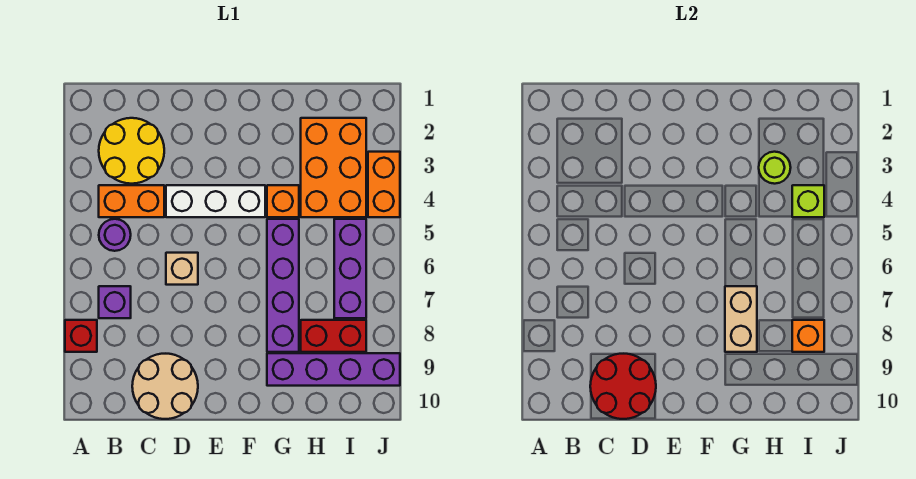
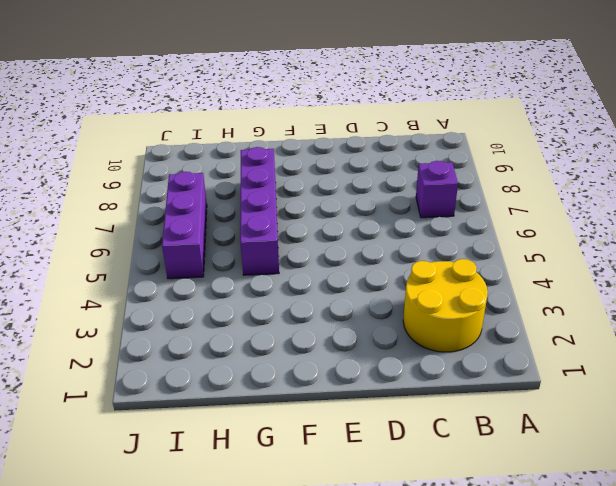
none -> red brick A8 level 1
none -> orange brick B4:C4 level 1
none -> purple round brick B5 level 1

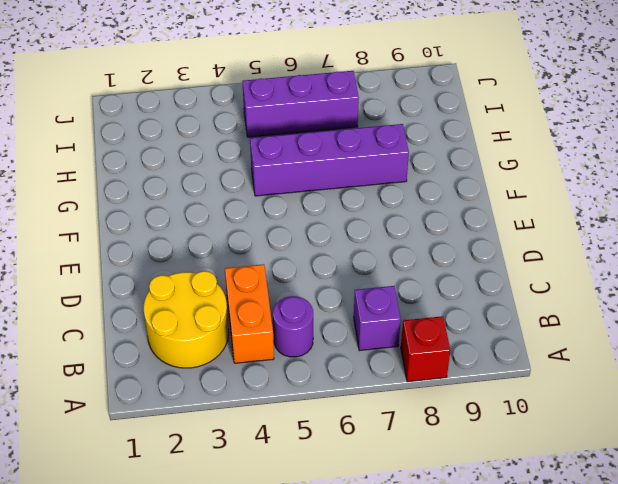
none -> tan round brick C9:D10 level 1
none -> white brick D4:F4 level 1
none -> tan brick D6 level 1

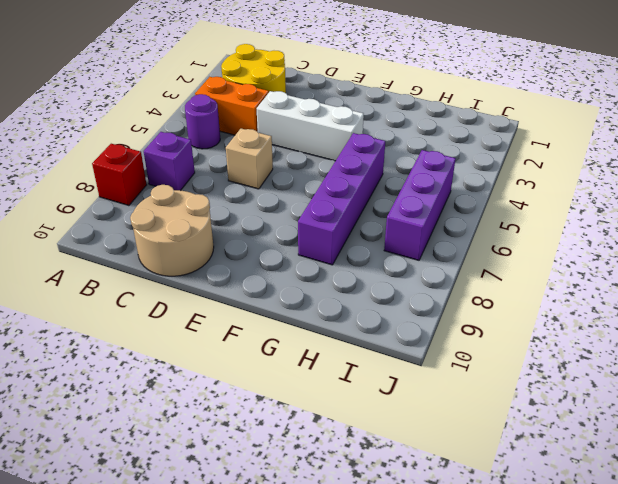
none -> orange brick G4 level 1
none -> purple brick G9:J9 level 1
none -> orange brick H2:I4 level 1

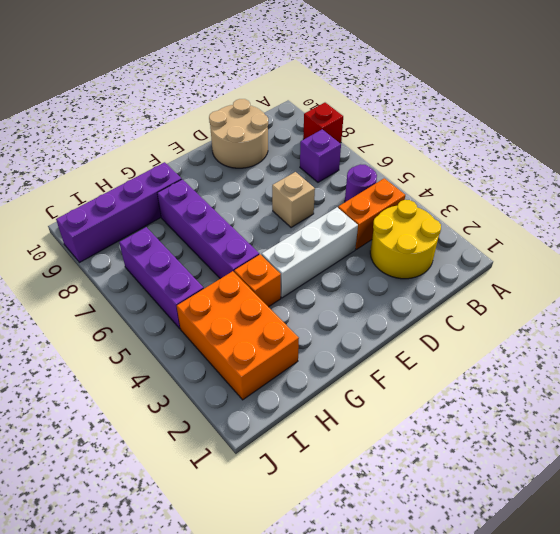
none -> red brick H8:I8 level 1
none -> orange brick J3:J4 level 1
none -> red round brick C9:D10 level 2

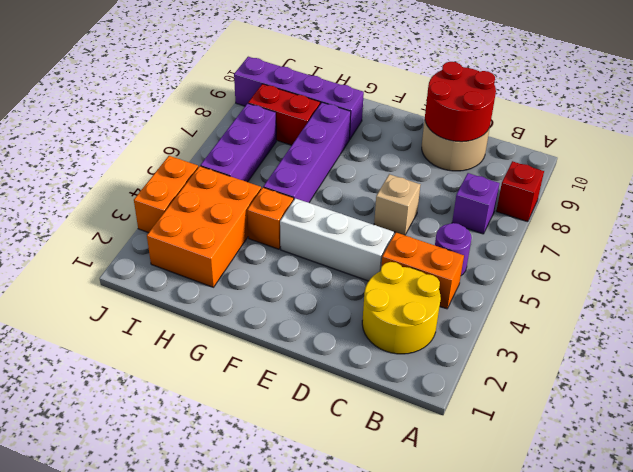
none -> tan brick G7:G8 level 2
none -> lime round brick H3 level 2
none -> lime brick I4 level 2

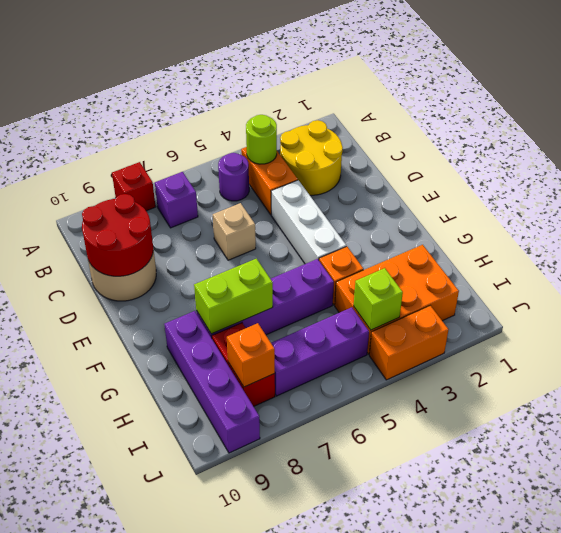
lime round brick B4 level 2 -> lime round brick H3 level 2
lime brick G7:G8 level 2 -> tan brick G7:G8 level 2

